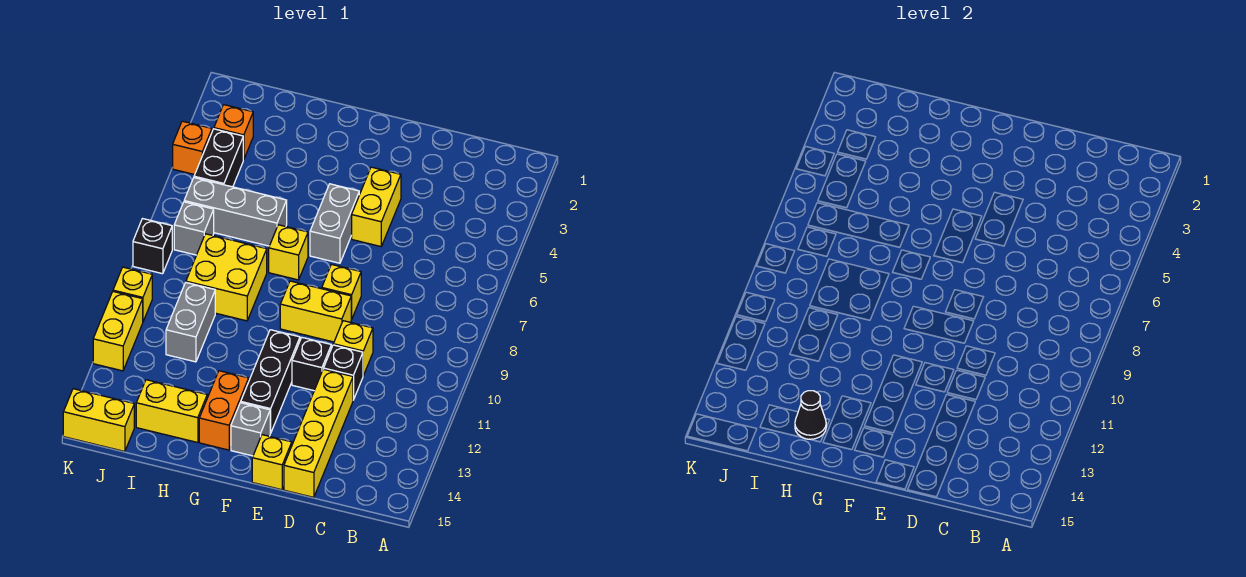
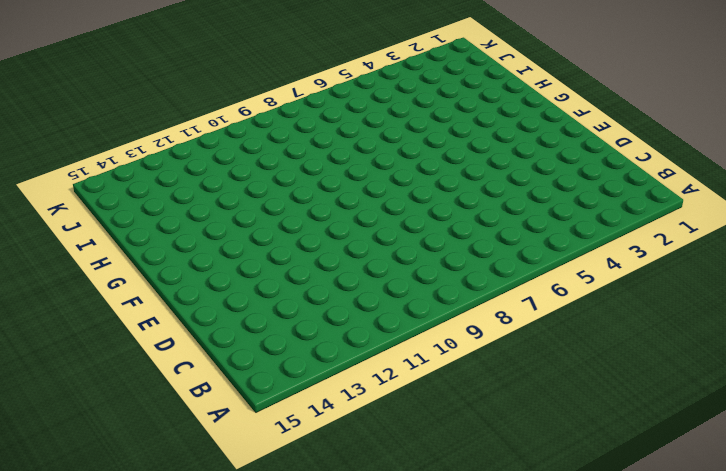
none -> yellow brick D10 level 1
none -> black brick D11 level 1
none -> yellow brick D12:D15 level 1

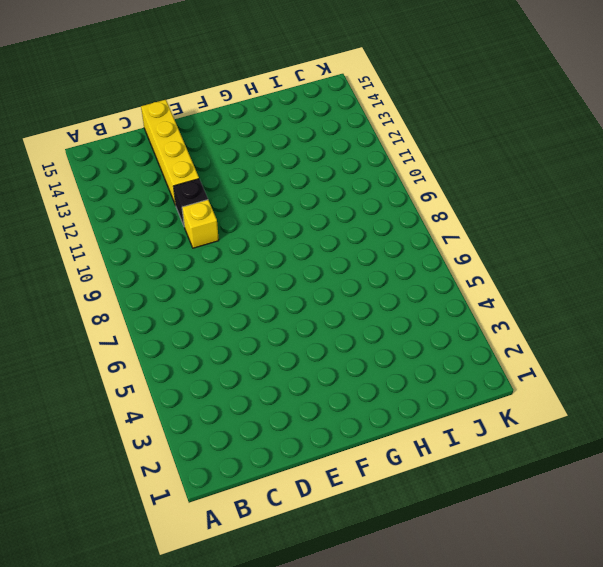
none -> yellow brick E4:E5 level 1
none -> yellow brick E8 level 1
none -> yellow brick E9:F9 level 1

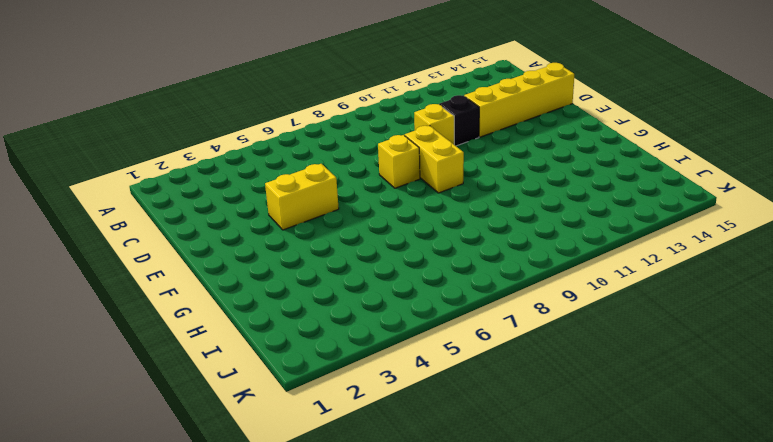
none -> black brick E11 level 1
none -> yellow brick E15 level 1
none -> grey brick F5:F6 level 1

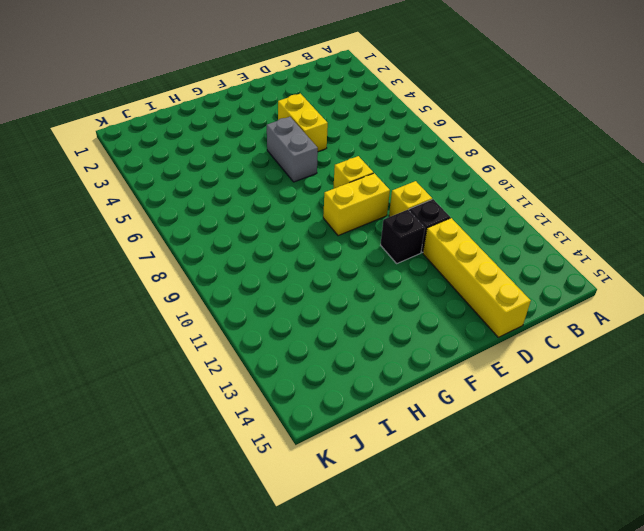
none -> yellow brick E15 level 1
none -> black brick F11:F13 level 1
none -> grey brick F14 level 1

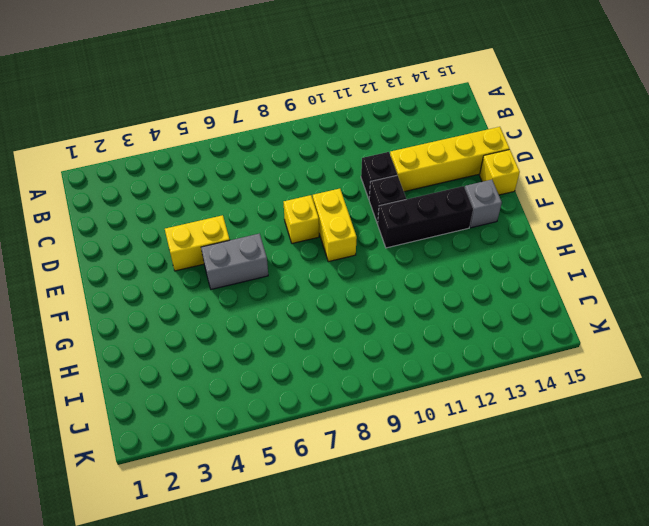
none -> yellow brick D10 level 1
none -> yellow brick G7 level 1
none -> orange brick G13:G14 level 1

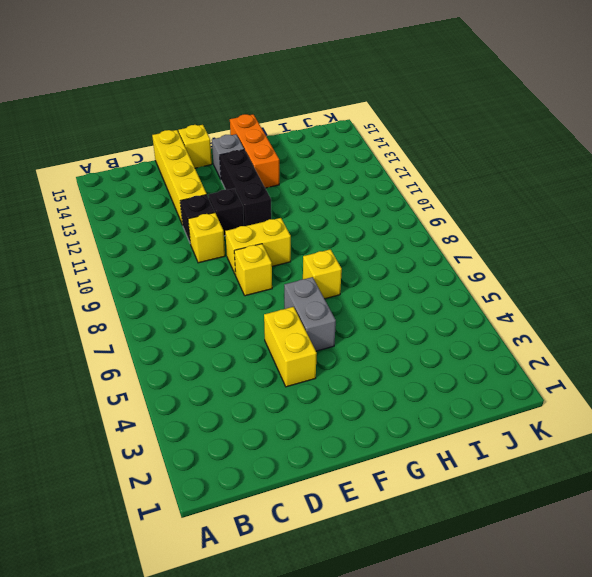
orange brick G13:G15 level 1 -> orange brick G13:G14 level 1
none -> grey brick H6:J6 level 1
none -> yellow brick H8:I9 level 1
none -> yellow brick H14:I14 level 1

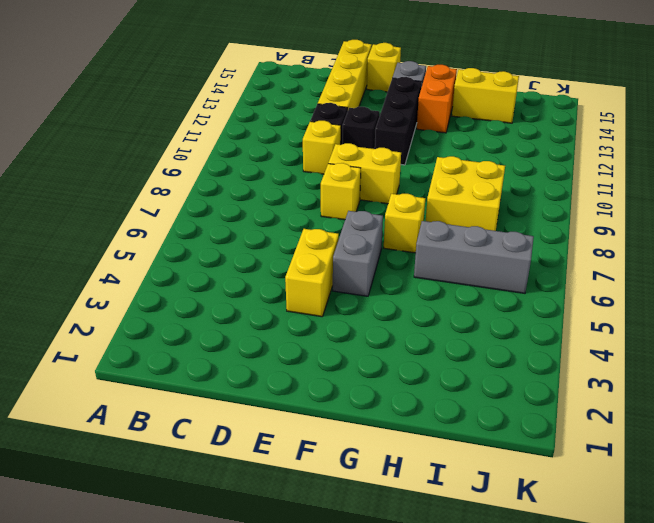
none -> grey brick I10:I11 level 1
none -> orange brick J3 level 1
none -> black brick J4:J5 level 1

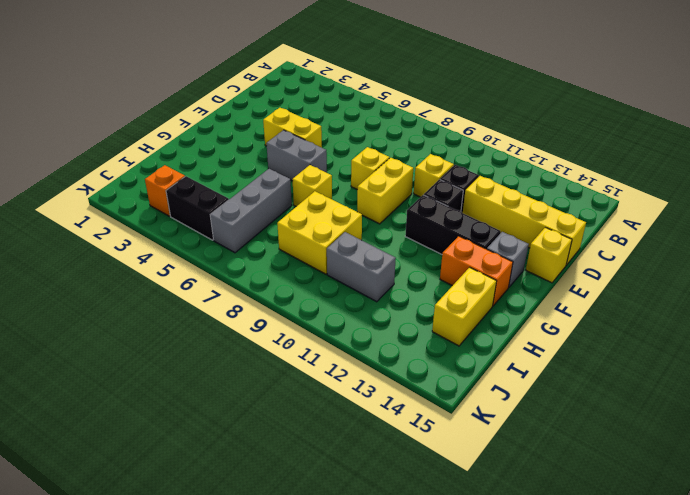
none -> grey brick J7 level 1
none -> yellow brick J15:K15 level 1
none -> orange brick K4 level 1

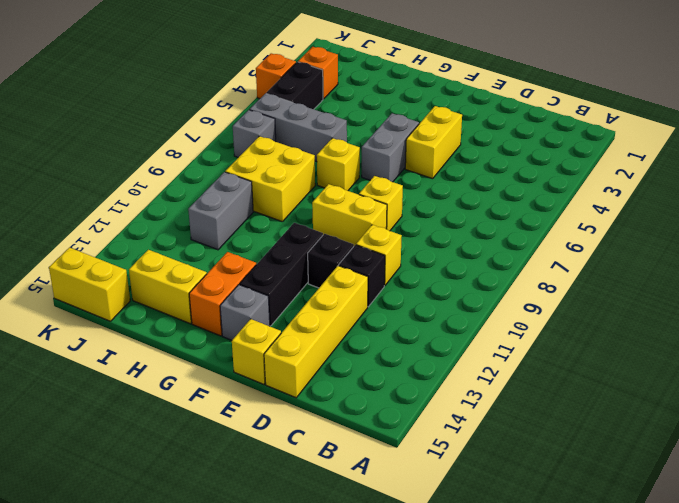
none -> black brick K8 level 1
none -> yellow brick K10 level 1
none -> yellow brick K11:K12 level 1

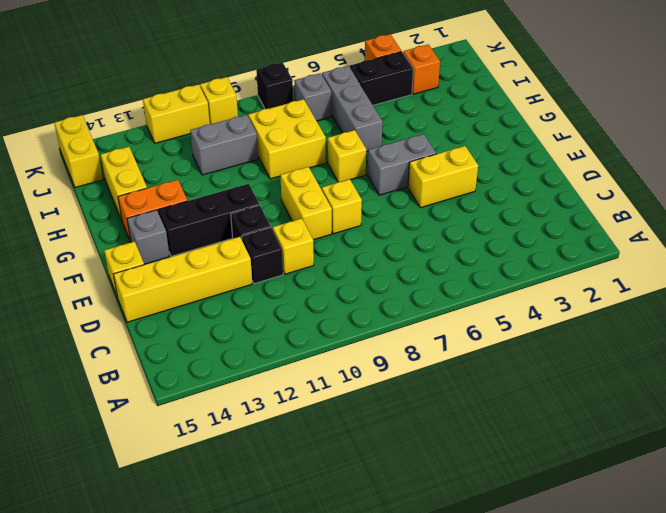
none -> black cone H14 level 2

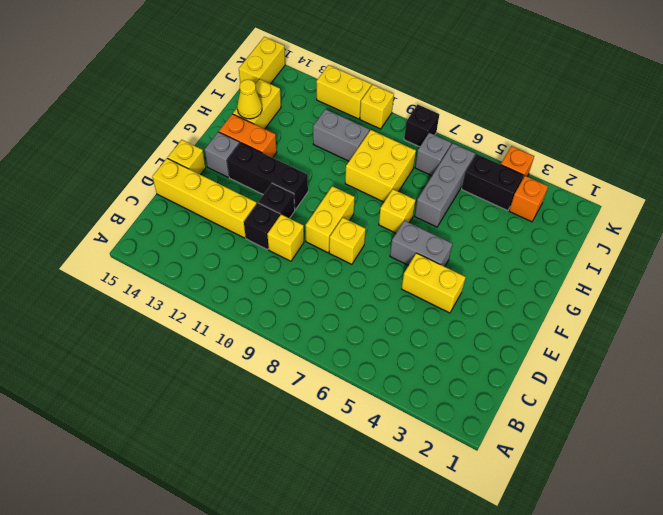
yellow cone H14 level 2 -> black cone H14 level 2

